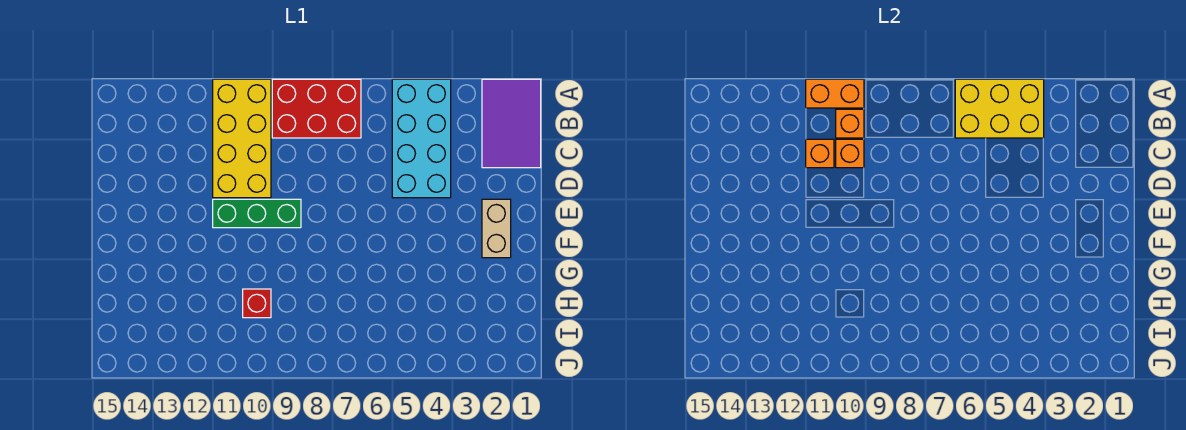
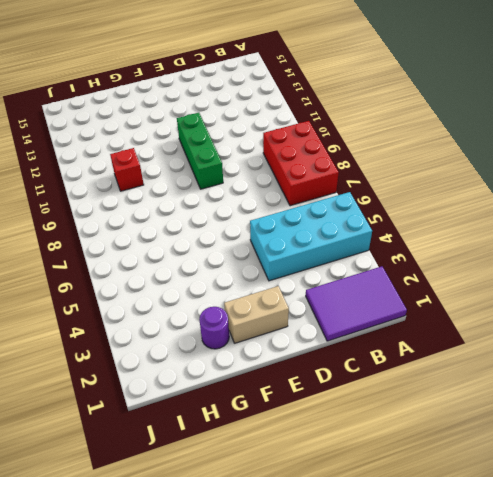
purple round brick G2 level 1 -> none
none -> yellow brick A10:D11 level 1
none -> yellow brick A4:B6 level 2
none -> orange brick A10:A11 level 2

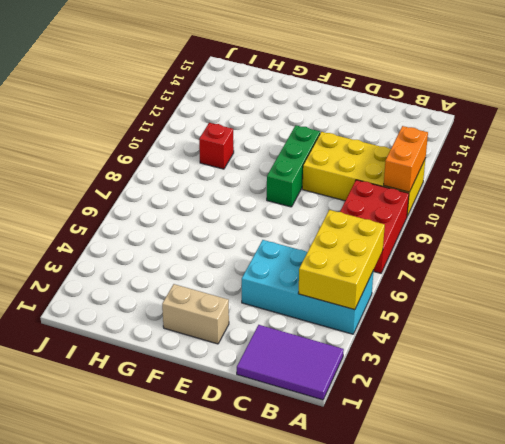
none -> orange brick B10 level 2
none -> orange brick C10 level 2
none -> orange brick C11 level 2

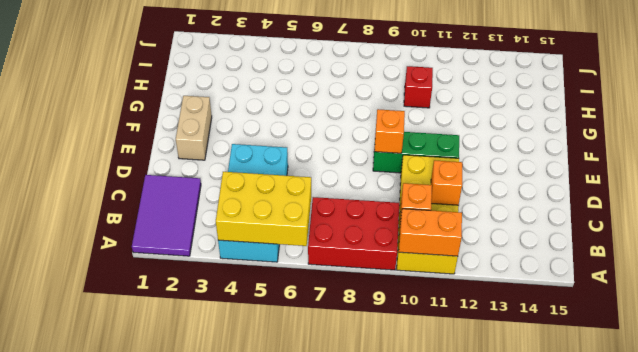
orange brick E9 level 2 -> orange brick C10 level 2

